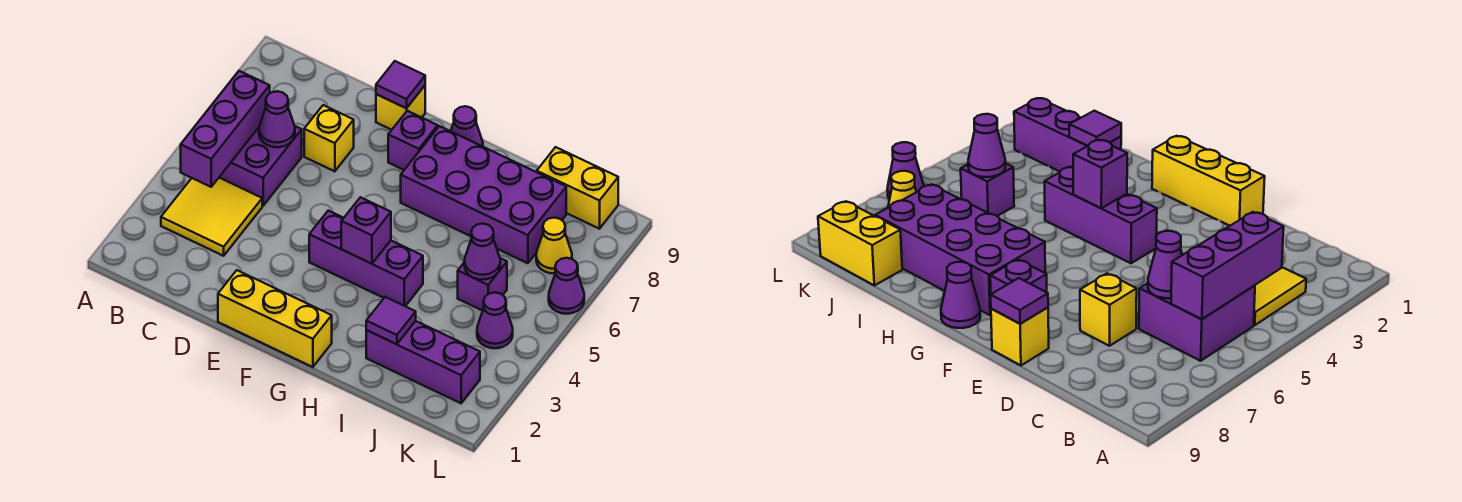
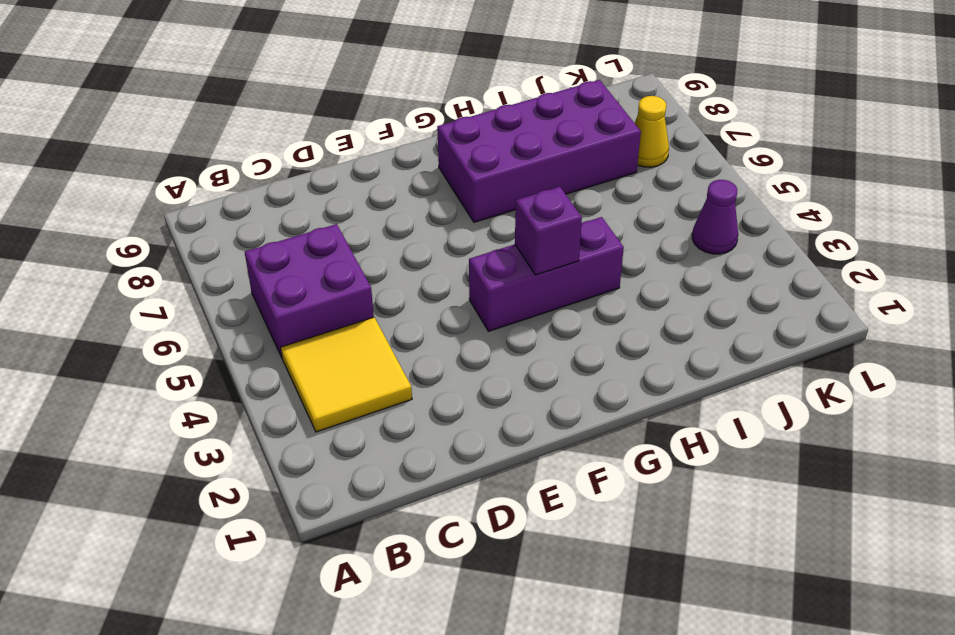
none -> yellow brick D7 level 1
none -> yellow brick E1:G1 level 1
none -> yellow brick E9 level 1

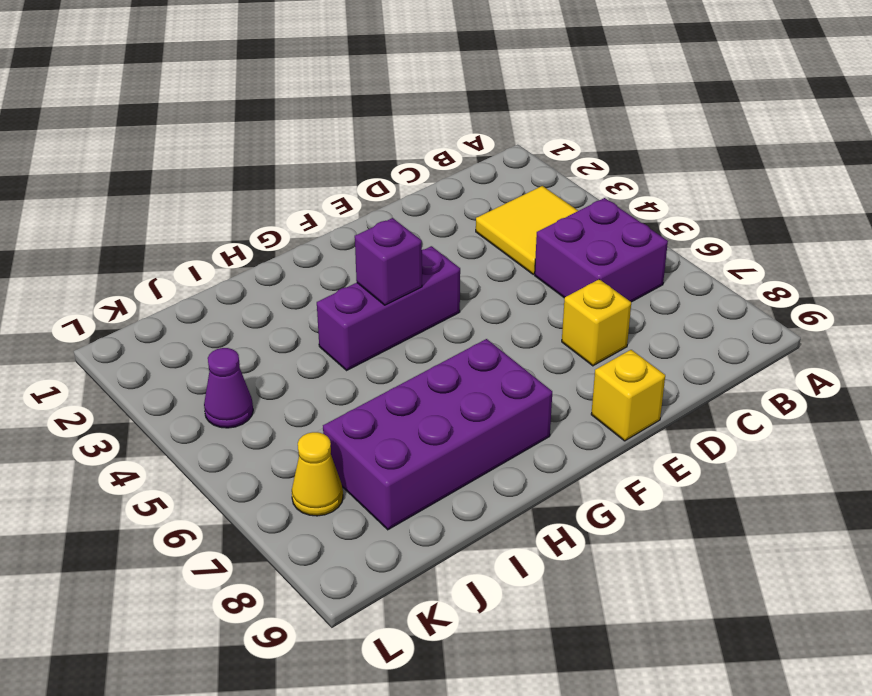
none -> yellow brick E1:G1 level 1
none -> purple brick F8 level 1
none -> purple cone G9 level 1

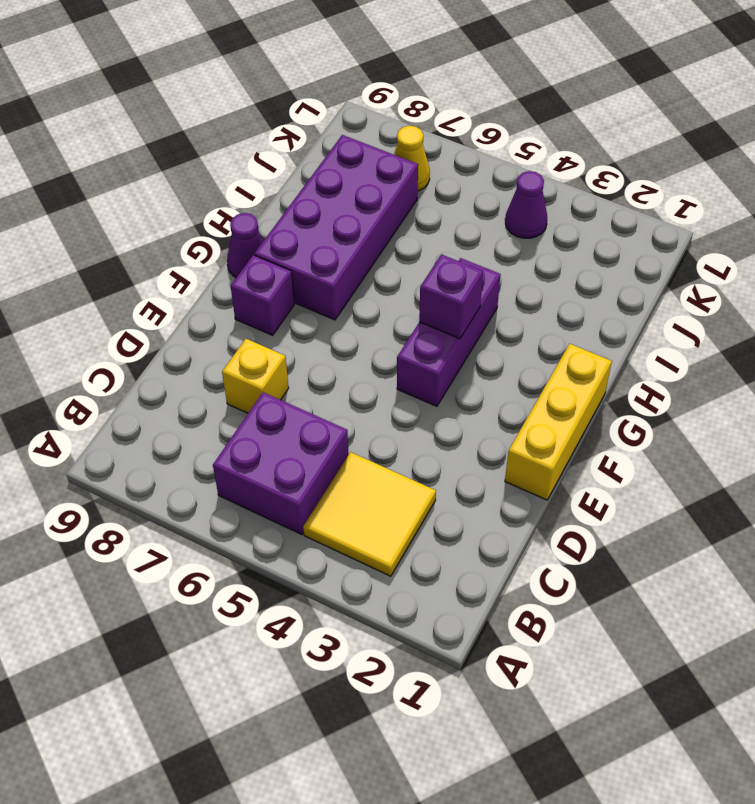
none -> yellow brick E9 level 1
none -> purple brick I2:K2 level 1
none -> purple brick J5 level 1

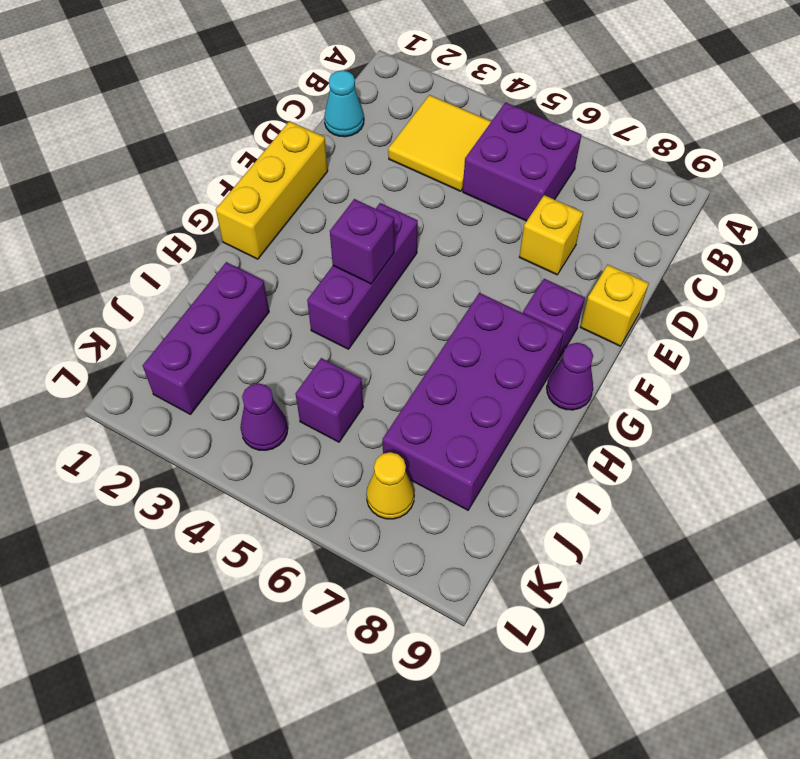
cyan cone C1 level 1 -> none
none -> yellow brick J9:K9 level 1
none -> purple cone L6 level 1
none -> purple brick B4:B6 level 2

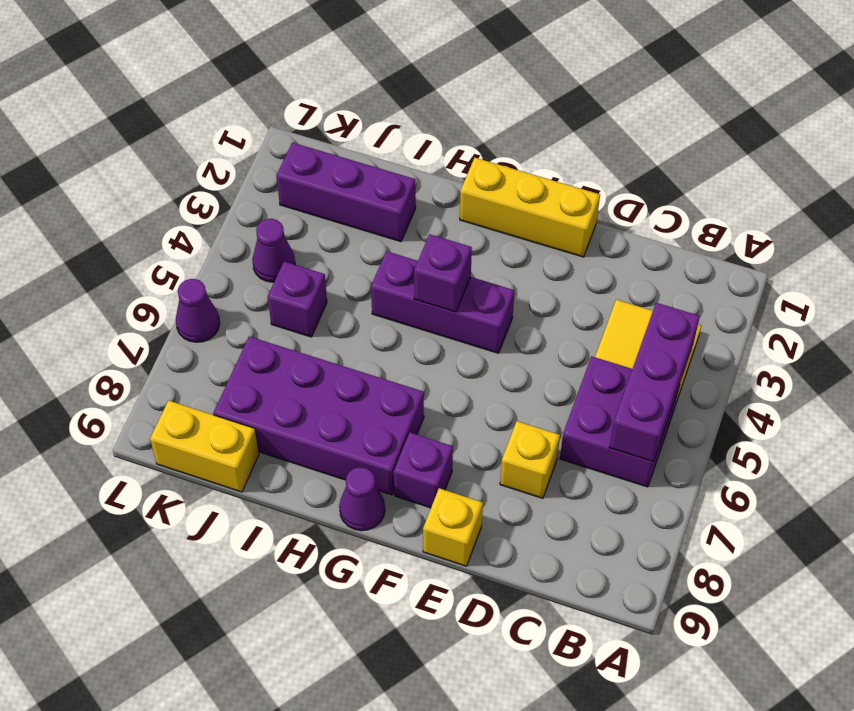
none -> yellow cone K7 level 1
none -> purple cone C6 level 2
none -> purple tile E9 level 2

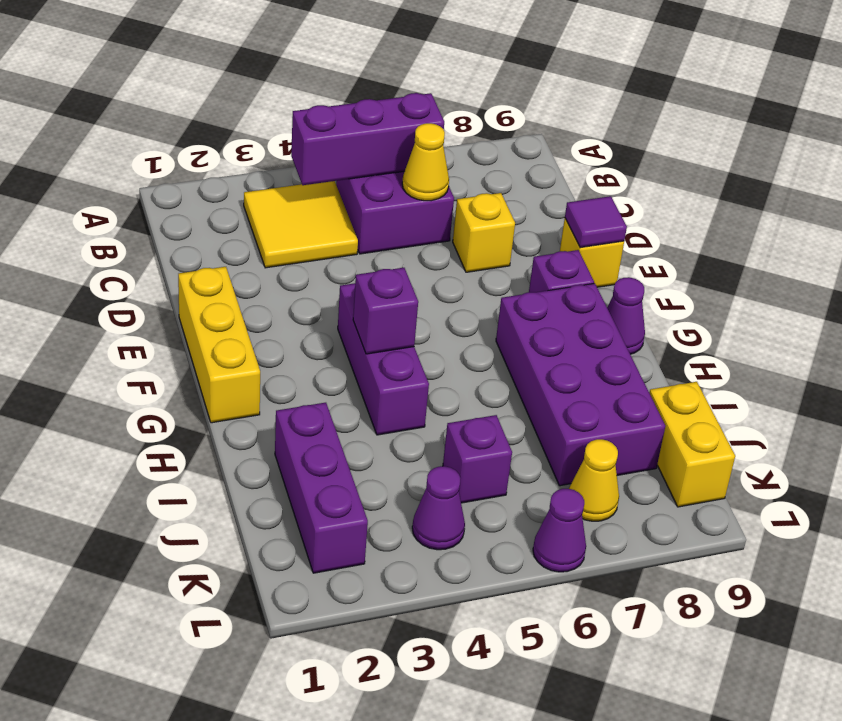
yellow cone C6 level 2 -> purple cone C6 level 2
none -> purple tile I2 level 2
none -> purple cone J5 level 2

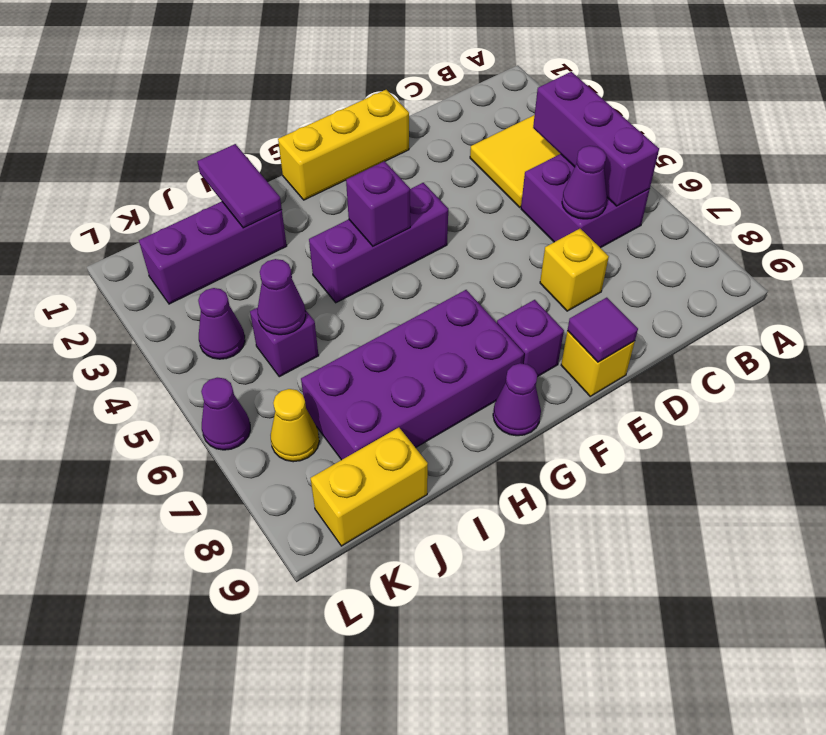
purple tile I1:I2 level 2 -> purple tile I2 level 2

